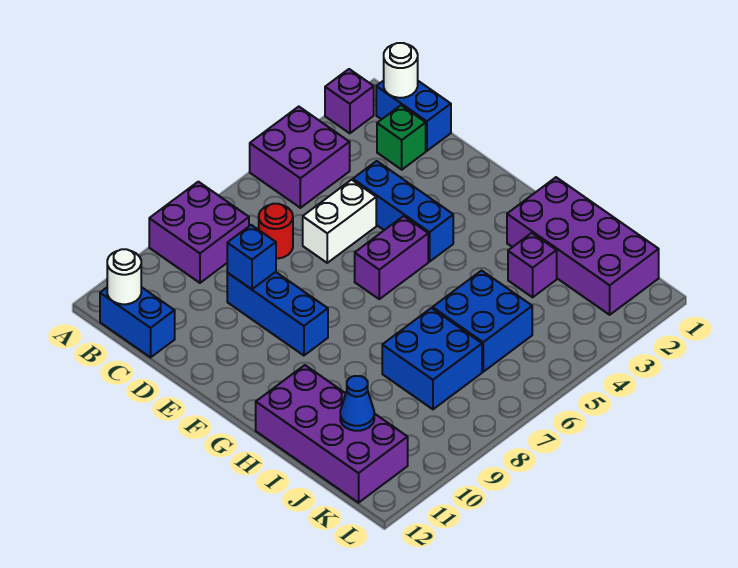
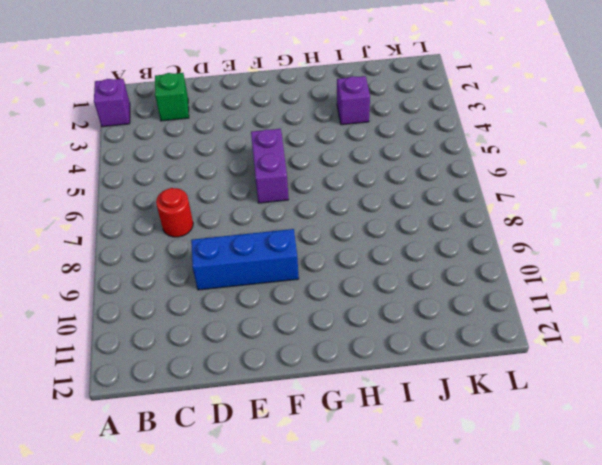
none -> purple brick A4:B5 level 1
none -> purple brick A8:B9 level 1
none -> blue brick B1:C1 level 1

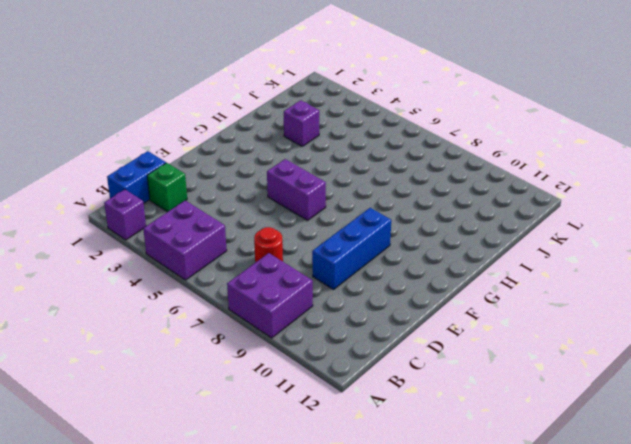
none -> blue brick B12:C12 level 1
none -> blue brick D4:F4 level 1
none -> white brick D5:D6 level 1

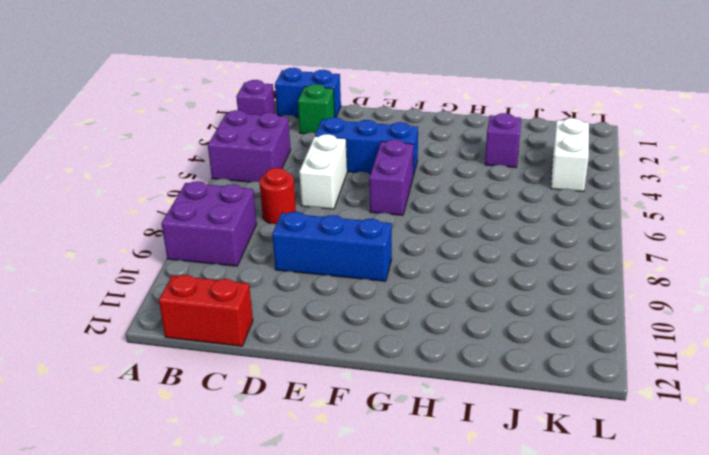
red brick B12:C12 level 1 -> blue brick B12:C12 level 1
white brick K3:K4 level 1 -> none
none -> purple brick H1:K2 level 1
none -> purple brick H11:K12 level 1
none -> blue brick I5:J6 level 1

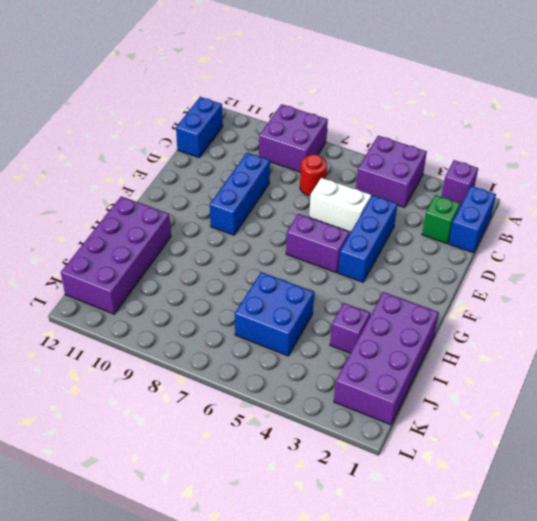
none -> blue brick I7:J8 level 1
none -> white round brick B1 level 2
none -> white round brick B12 level 2

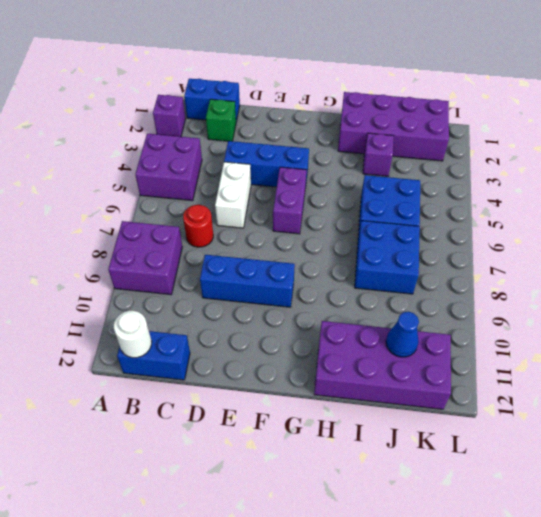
none -> white round brick B1 level 2
none -> blue brick D9 level 2

